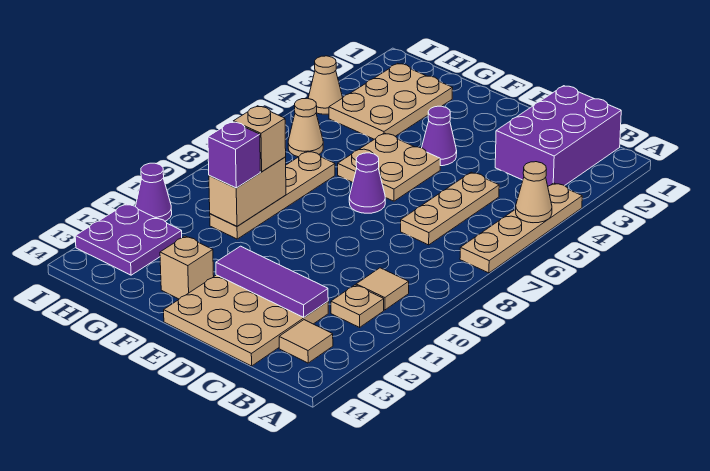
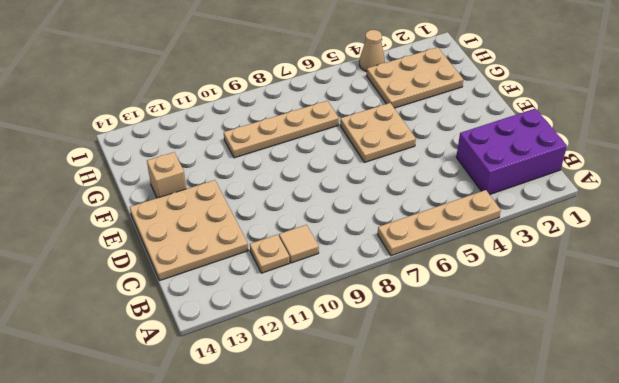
none -> tan tile B13 level 1
none -> tan plate C5:C7 level 1
none -> purple cone E4 level 1

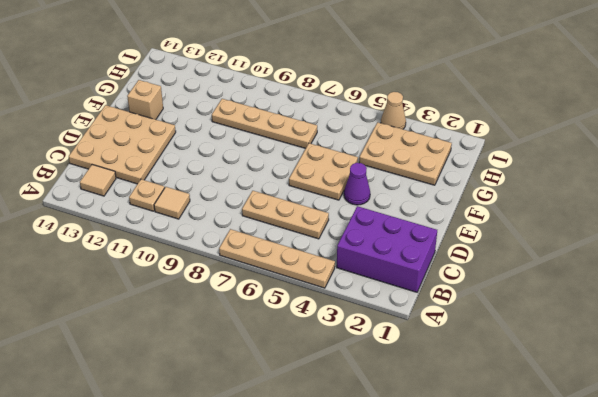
none -> purple cone E7 level 1
none -> tan cone H6 level 1
none -> purple plate H12:I13 level 1

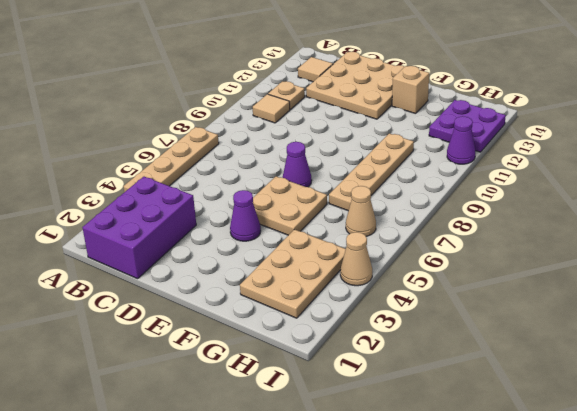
none -> tan plate C5:C7 level 1
none -> tan cone A5 level 2
none -> purple tile C12:E12 level 2

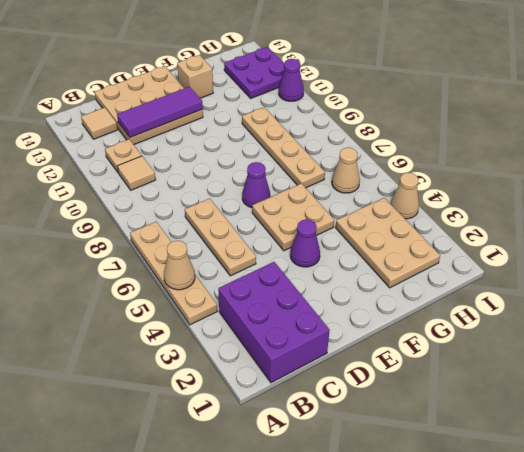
none -> tan brick G9:G10 level 2
none -> tan brick G9 level 3
none -> purple brick G10 level 3

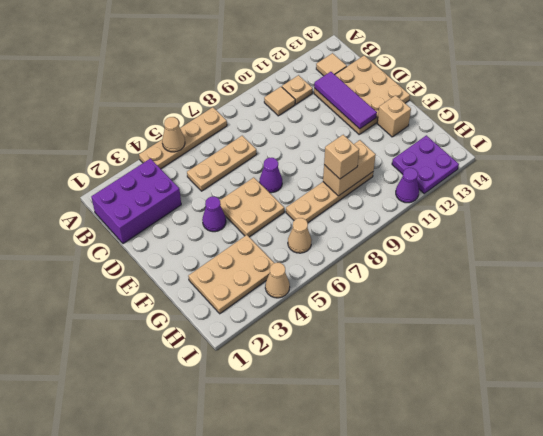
none -> purple brick G10 level 3

